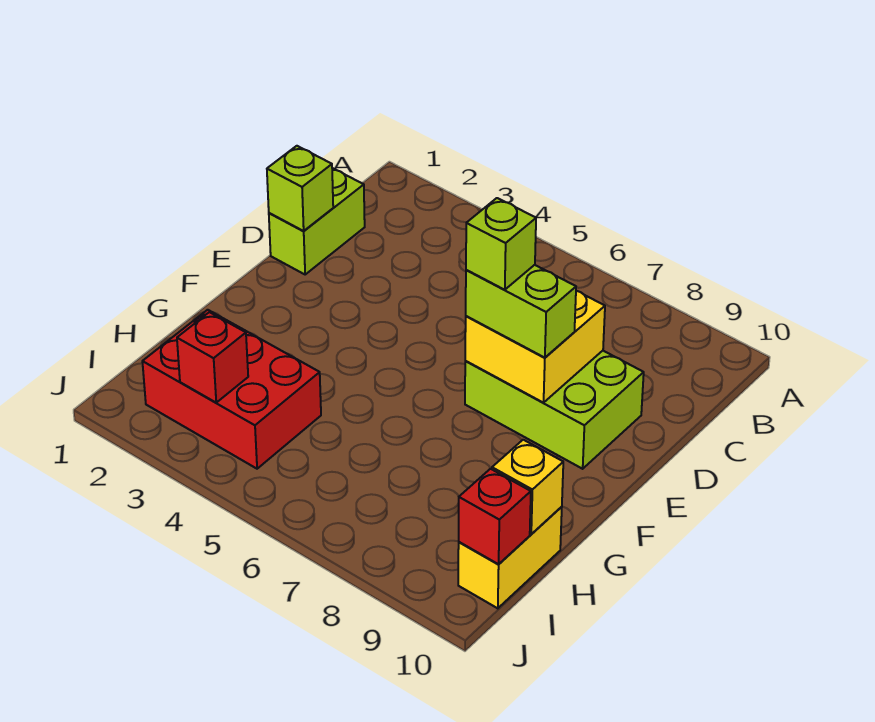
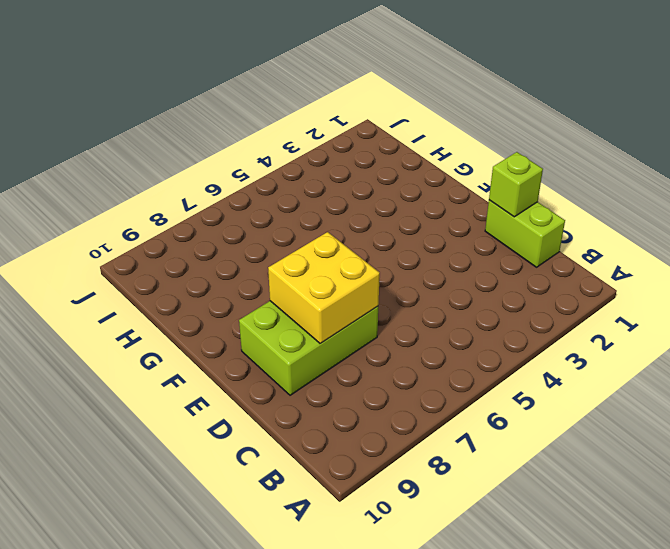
none -> red brick H2:I4 level 1
none -> yellow brick H10:I10 level 1

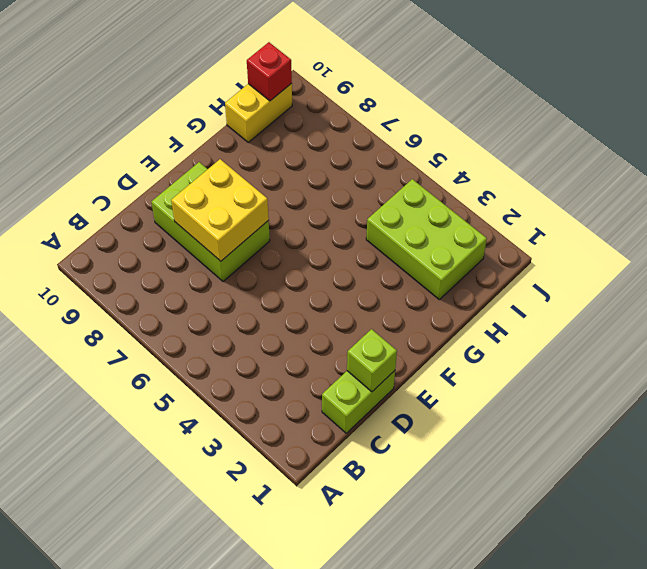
lime brick H2:I4 level 1 -> red brick H2:I4 level 1
none -> yellow brick H10 level 2
none -> red brick I3 level 2

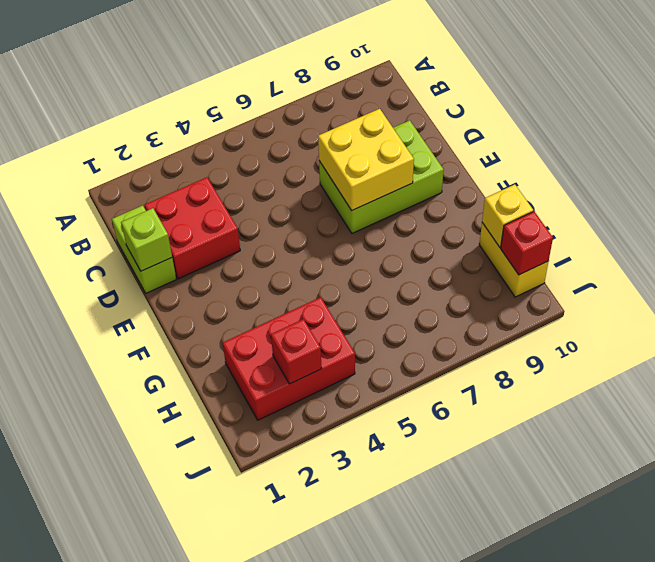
red brick C2:D3 level 1 -> none
none -> lime brick E7:E8 level 3
none -> lime brick E7 level 4

